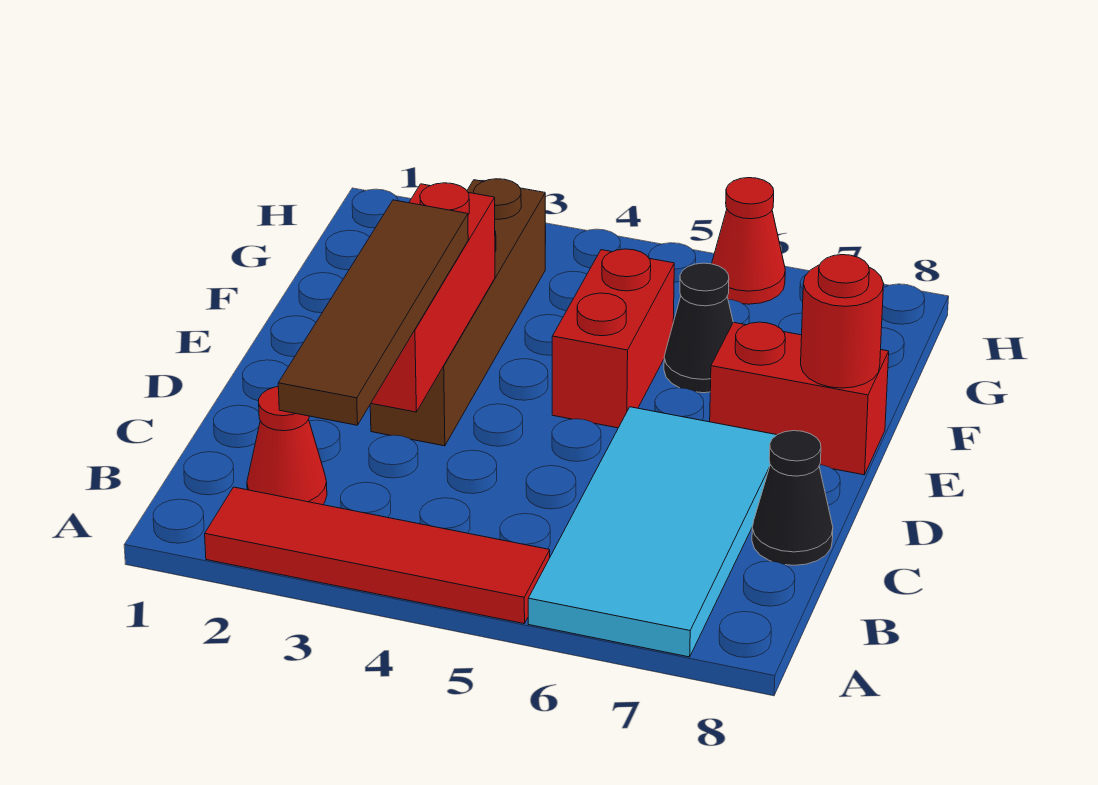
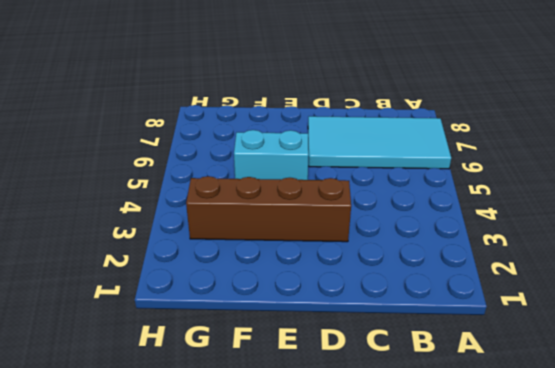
cyan brick E5:F5 level 1 -> red brick E5:F5 level 1
none -> red tile A2:A5 level 1
none -> red cone B2 level 1
none -> black cone C8 level 1

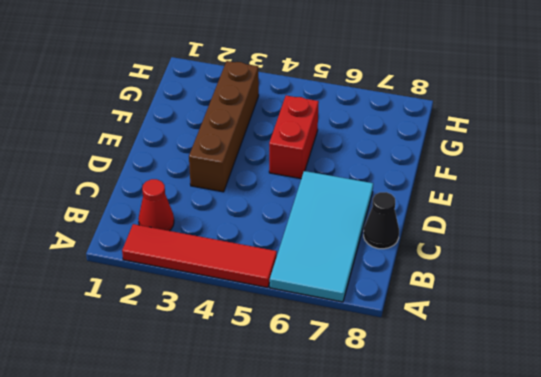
none -> red brick E7:E8 level 1
none -> black cone F6 level 1
none -> red cone H6 level 1

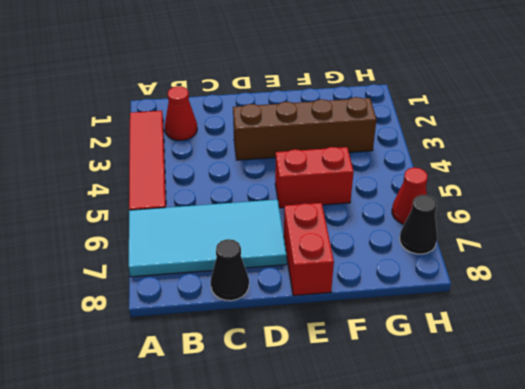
black cone H7 level 1 -> black cone F6 level 1
none -> red brick C3:E3 level 2
none -> red round brick E8 level 2
none -> brown tile A3:D3 level 3

